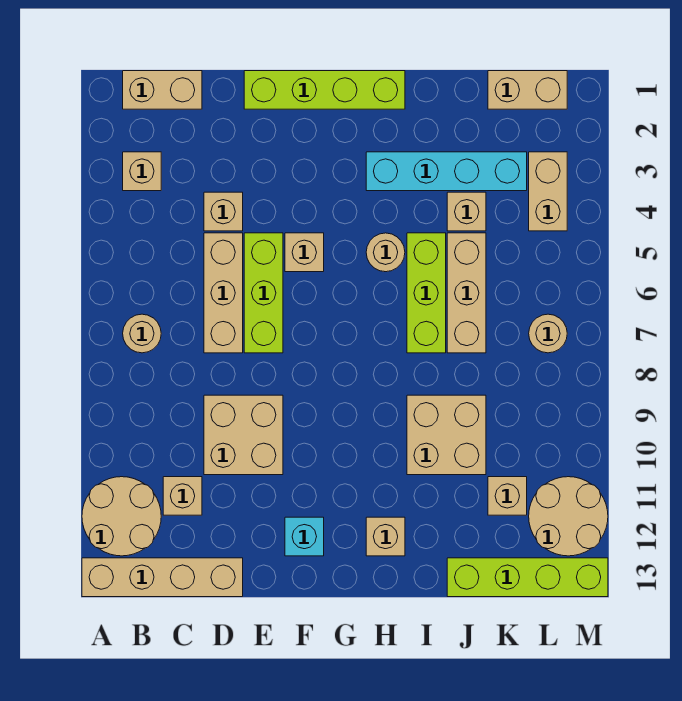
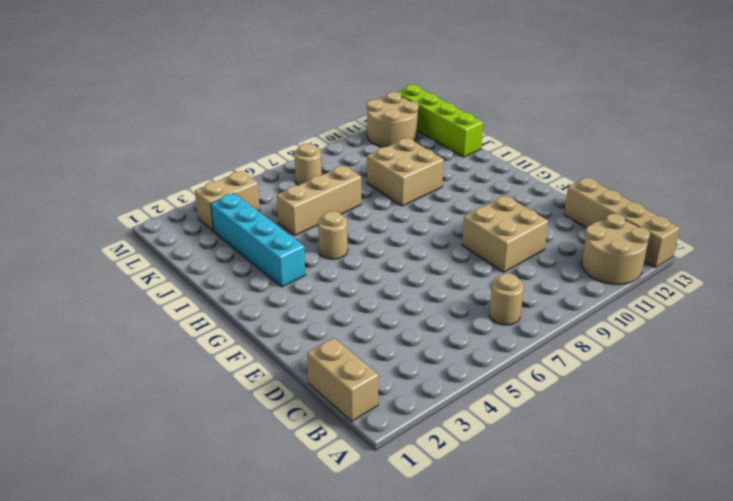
none -> tan brick B3 level 1
none -> tan brick C11 level 1
none -> tan brick D4 level 1

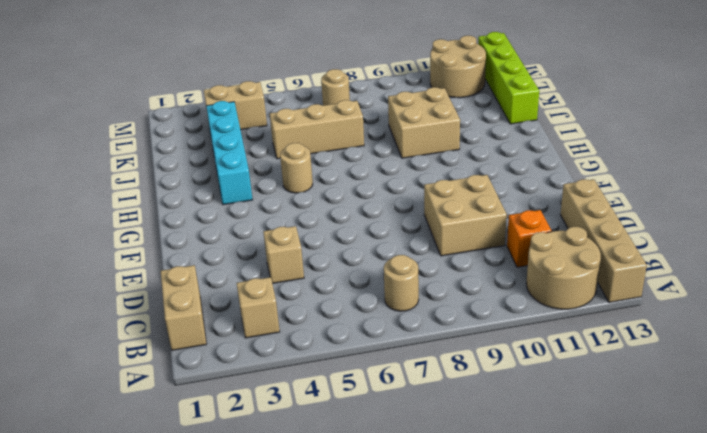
orange brick C11 level 1 -> tan brick C11 level 1
none -> tan brick D5:D7 level 1
none -> lime brick E1:H1 level 1
none -> lime brick E5:E7 level 1

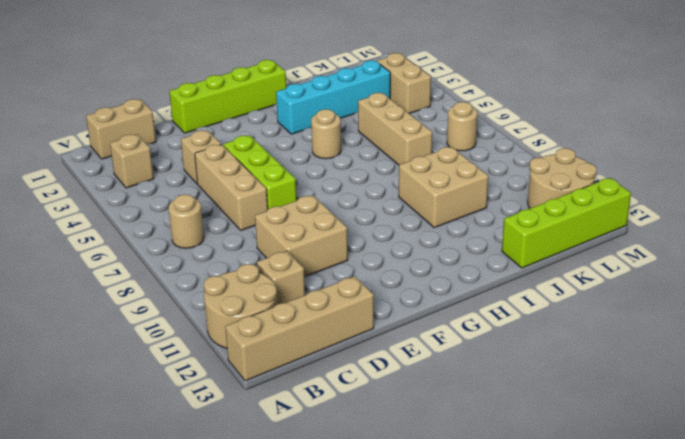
none -> tan brick F5 level 1
none -> cyan brick F12 level 1
none -> tan brick H12 level 1

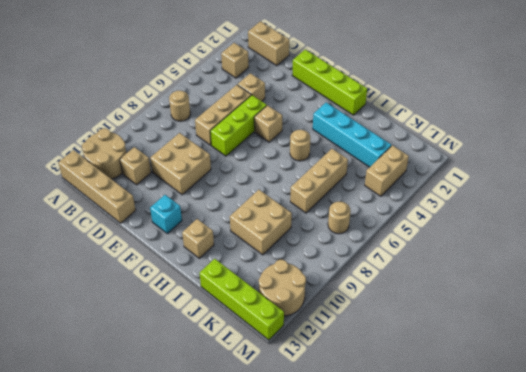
none -> lime brick I5:I7 level 1
none -> tan brick J4 level 1
none -> tan brick K1:L1 level 1

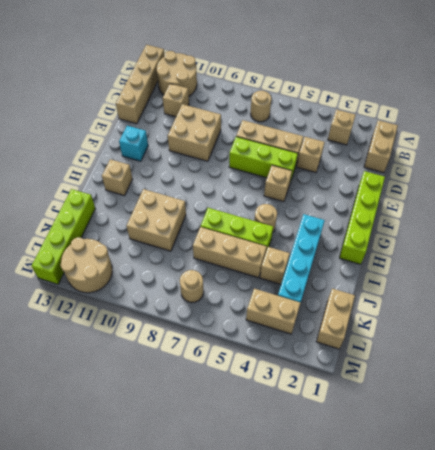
none -> tan brick K11 level 1

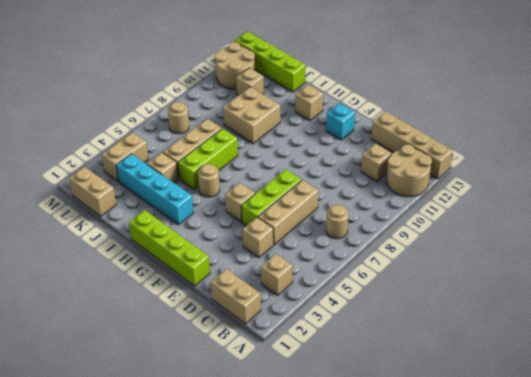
none -> tan brick D9:E10 level 1

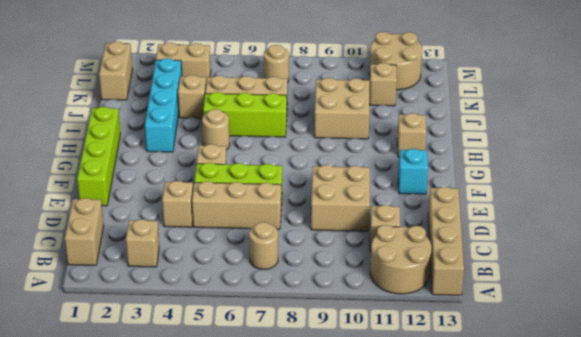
none -> lime brick J13:M13 level 1

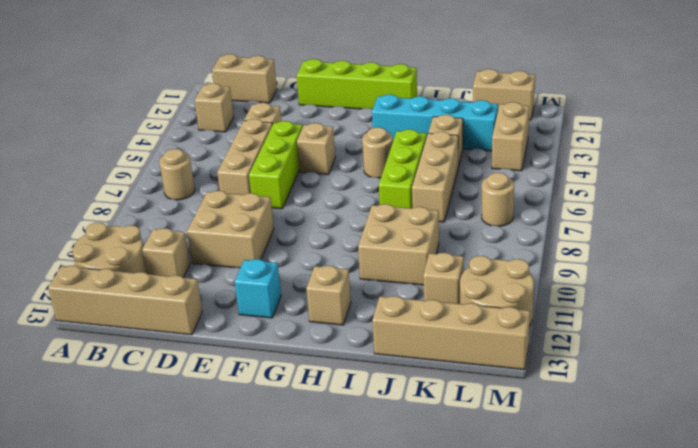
tan brick J13:M13 level 1 -> lime brick J13:M13 level 1

